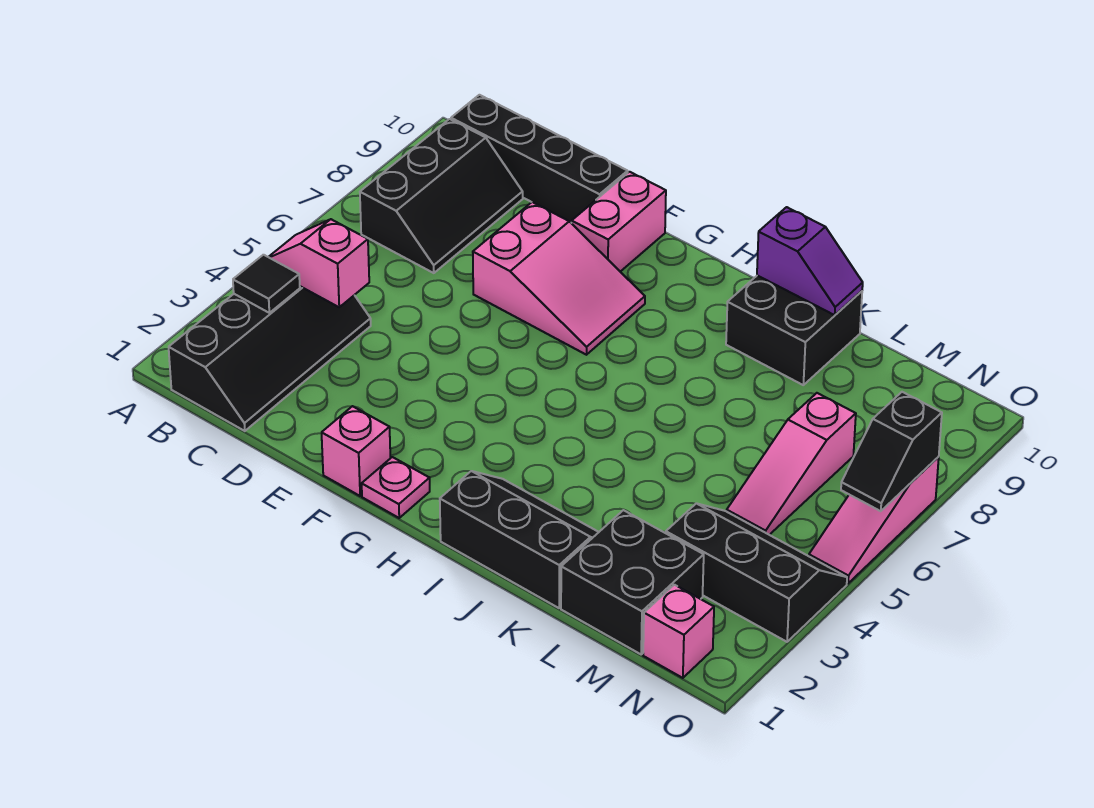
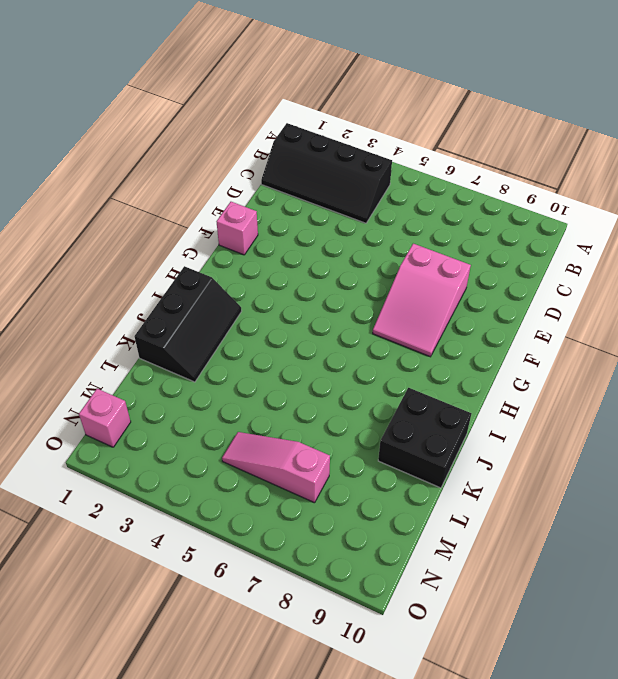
none -> black slope B7:C9 level 1 top B
none -> black brick B10:E10 level 1
none -> pink brick F9:F10 level 1

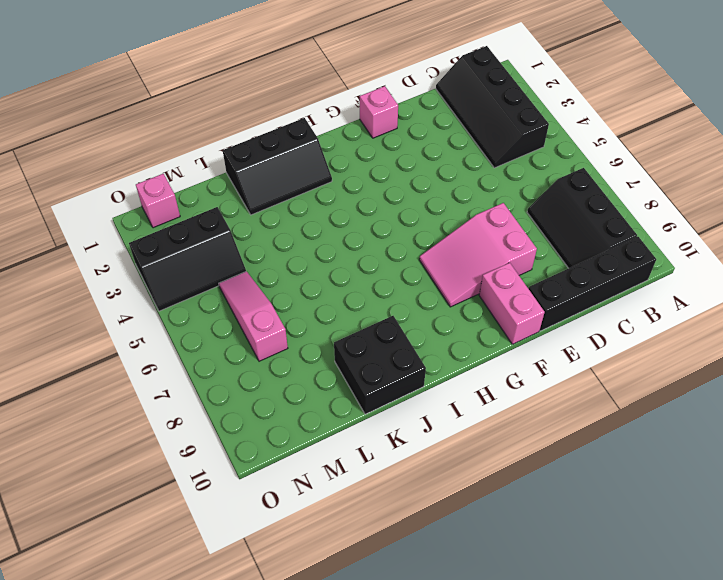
none -> pink plate G1 level 1
none -> black brick L1:M2 level 1
none -> pink slope O5:O7 level 1 top 7

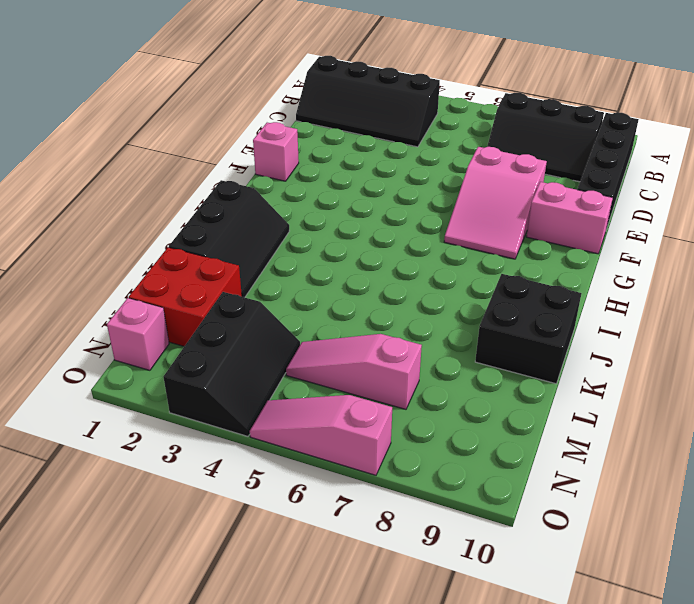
red brick L1:M2 level 1 -> black brick L1:M2 level 1
none -> pink plate G1 level 1
none -> black tile B3 level 2
none -> pink slope B4:C4 level 2 top C

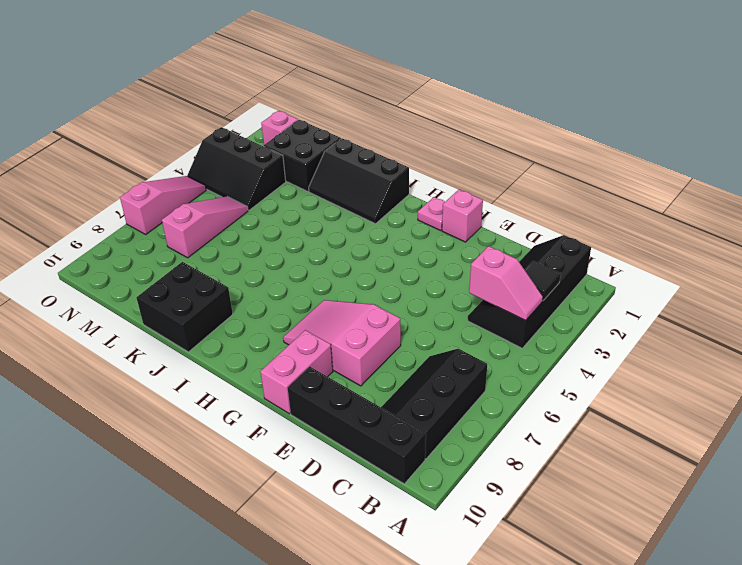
none -> purple slope J10:K10 level 2 top J
none -> black slope O6:O7 level 2 top 7

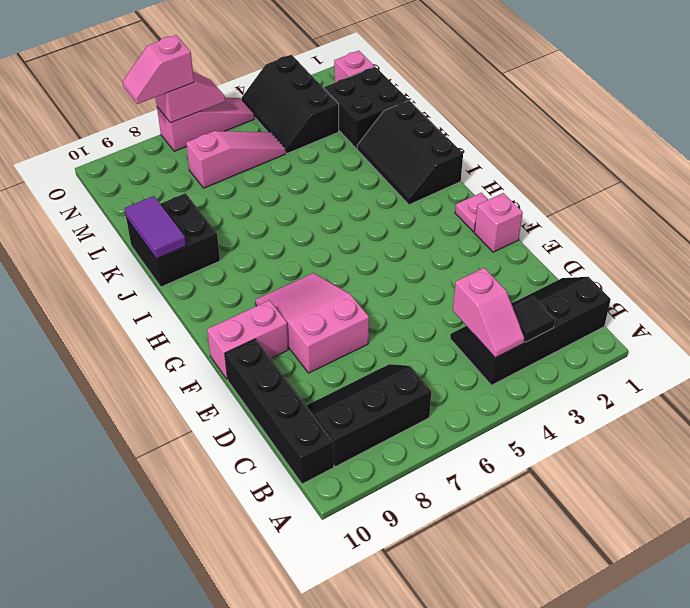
purple tile J10:K10 level 2 -> purple slope J10:K10 level 2 top J
pink slope O6:O7 level 2 top 7 -> black slope O6:O7 level 2 top 7
pink slope O7:O8 level 3 top 7 -> none

